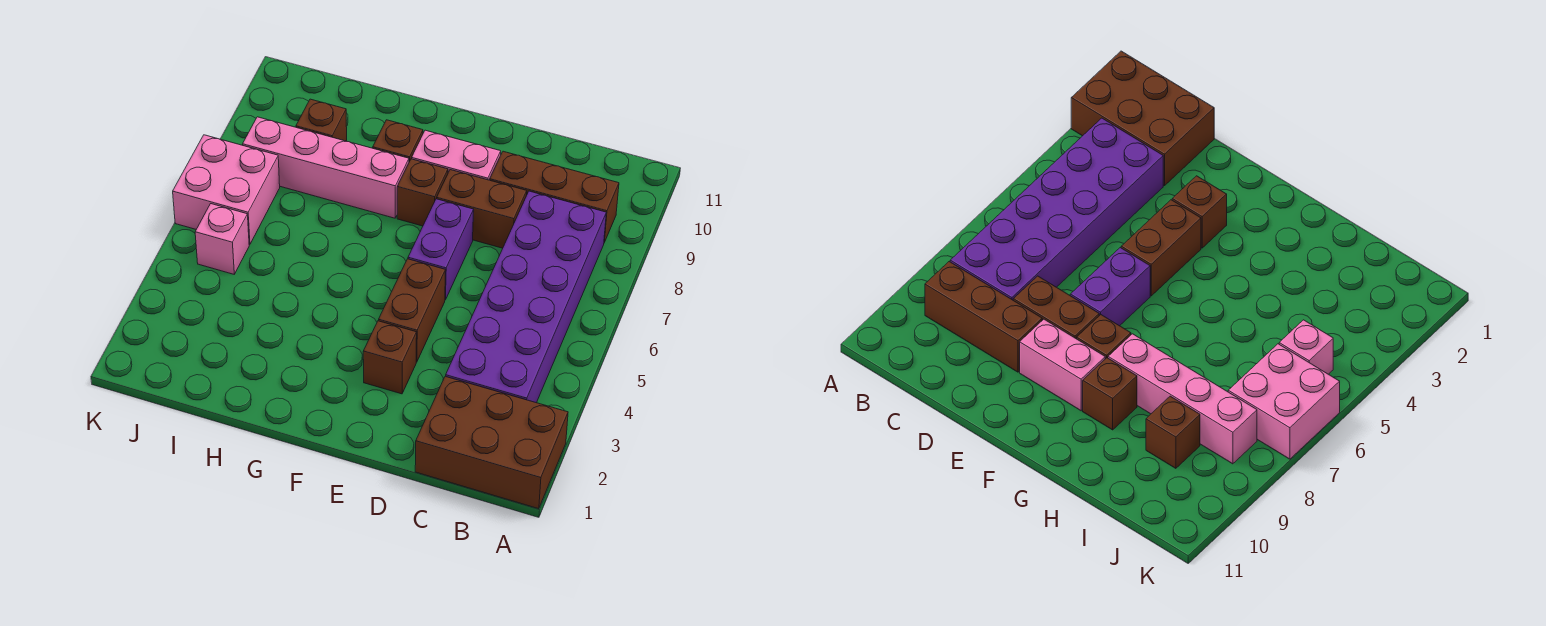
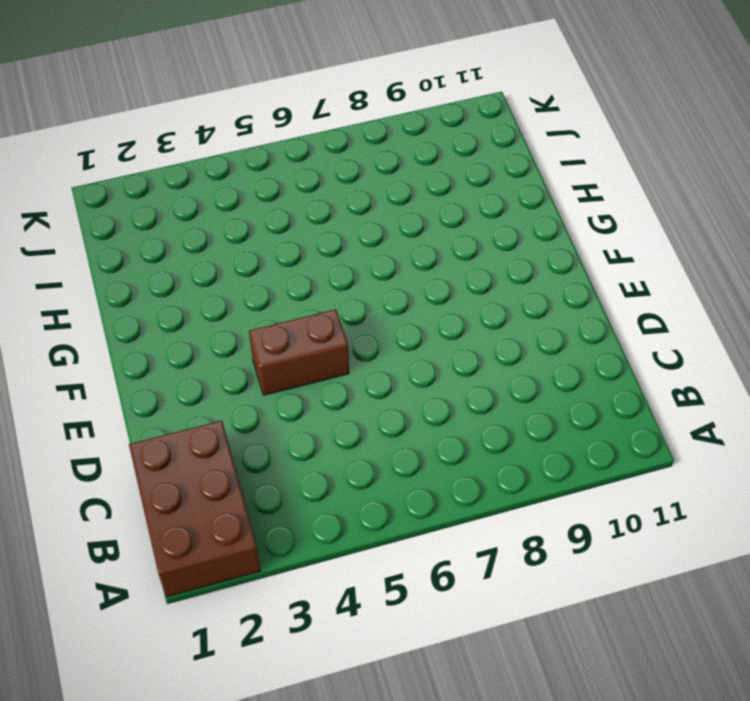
none -> purple brick B3:C8 level 1
none -> brown brick B9:D9 level 1
none -> brown brick D8:E8 level 1

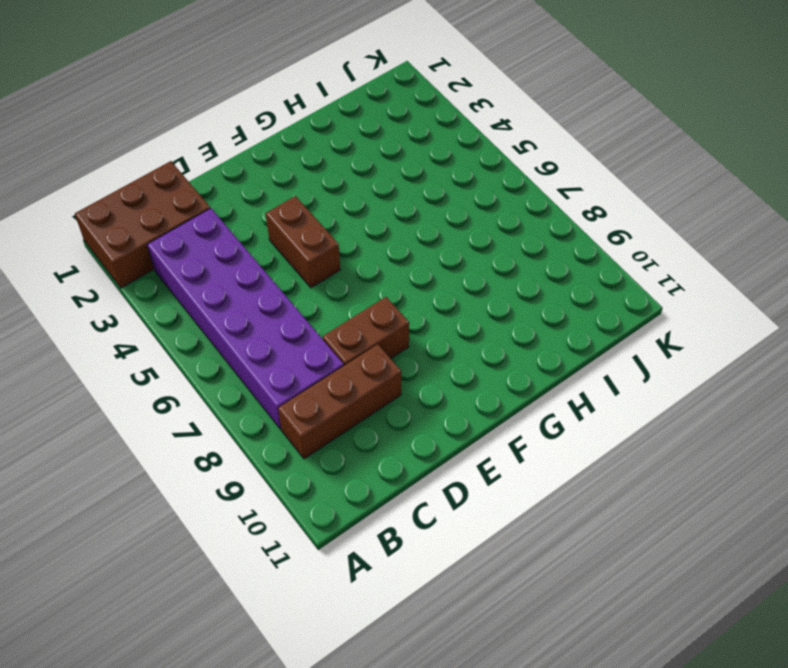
none -> brown brick E3 level 1
none -> purple brick E6:E7 level 1
none -> pink brick E9:F9 level 1

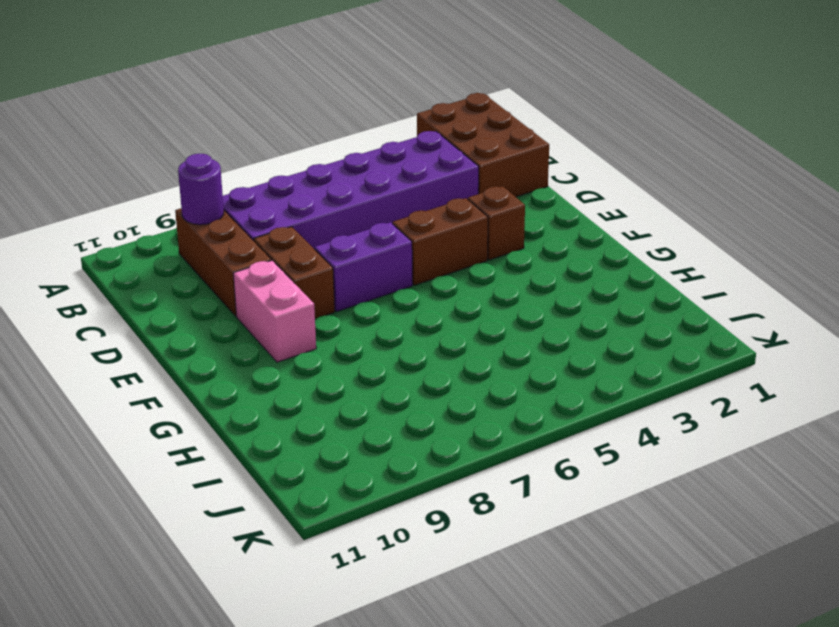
purple round brick B9 level 2 -> none
none -> brown brick F8 level 1
none -> pink brick G8:J8 level 1
none -> brown brick G9 level 1

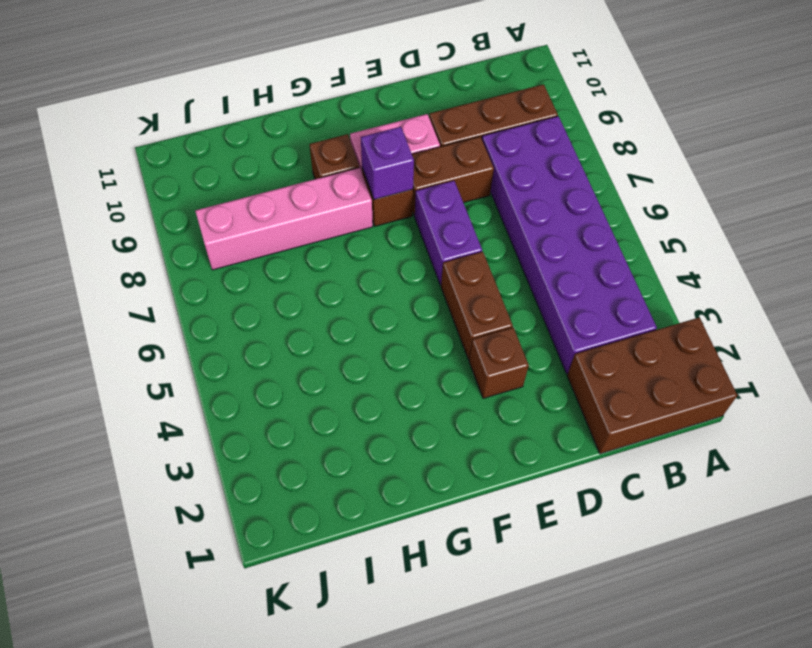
purple brick F8 level 2 -> none
none -> brown brick I9 level 1
none -> pink brick J5 level 1
none -> pink brick J6:K7 level 1

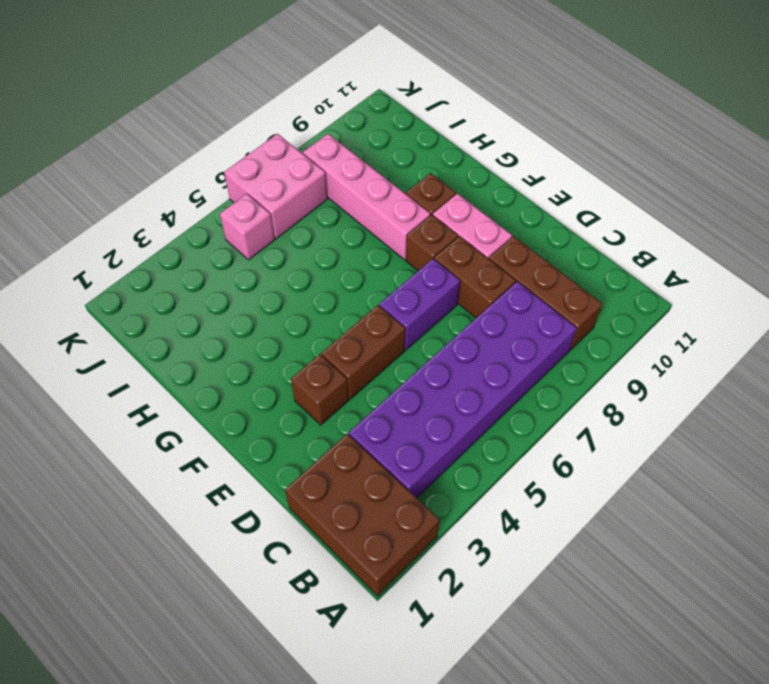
none -> brown brick I9 level 1

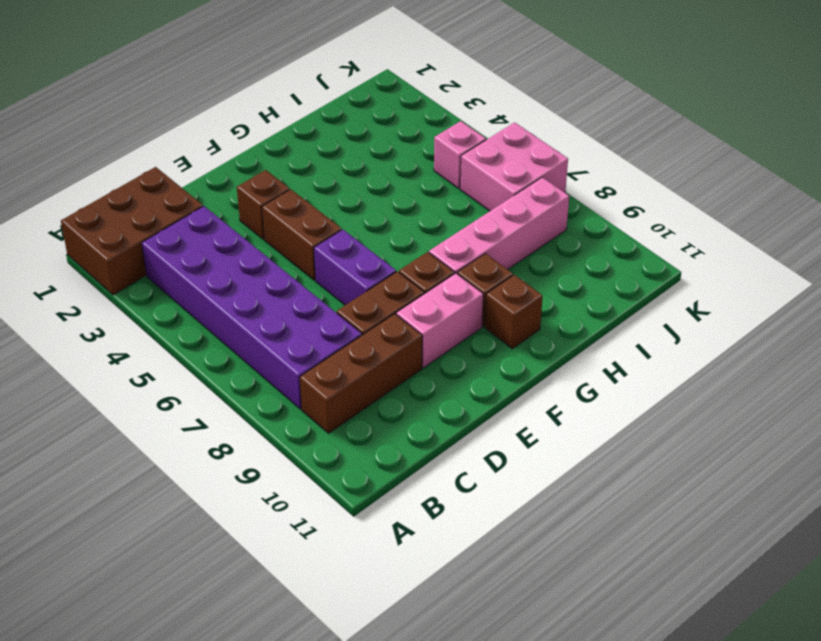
brown brick G10 level 1 -> brown brick I9 level 1

